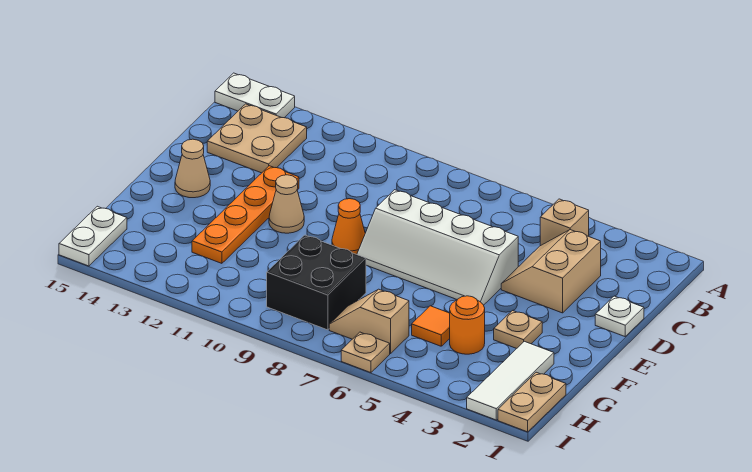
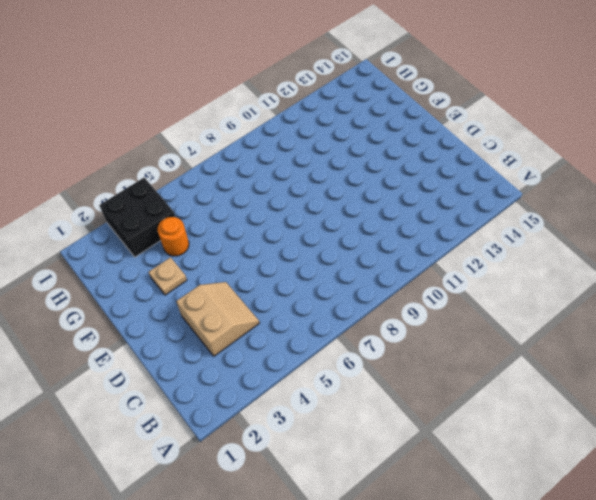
black brick H3:I4 level 1 -> black brick G8:H9 level 1
none -> white plate A14:A15 level 1
none -> tan brick B4 level 1
none -> tan plate B13:C14 level 1

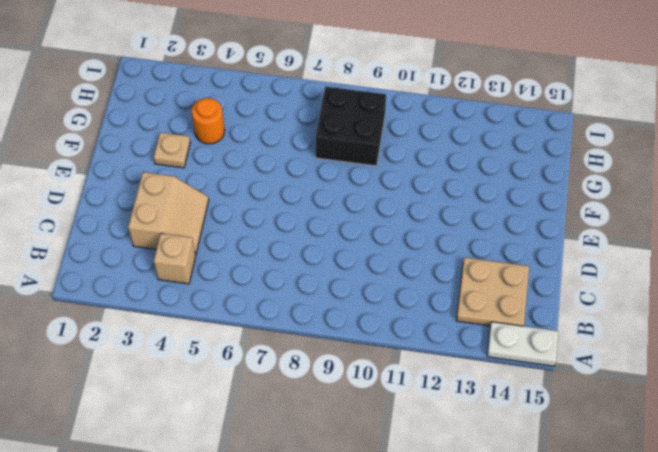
none -> white plate D1 level 1
none -> white slope D5:E8 level 1 top D
none -> orange plate D12:G12 level 1

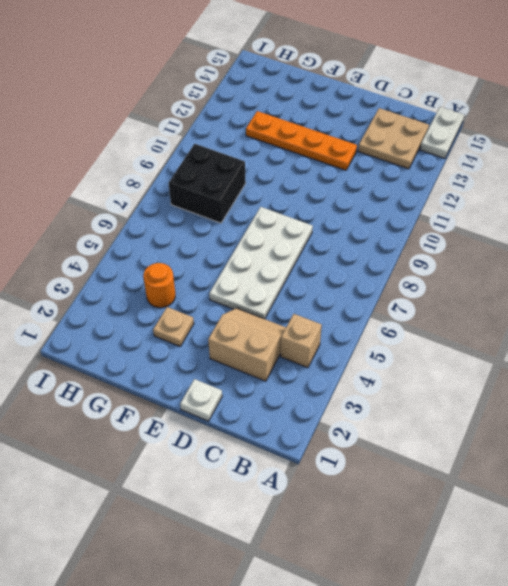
white plate D5:E8 level 1 -> white slope D5:E8 level 1 top D
none -> orange cone E9 level 1
none -> tan cone E11 level 1
none -> tan cone E14 level 1

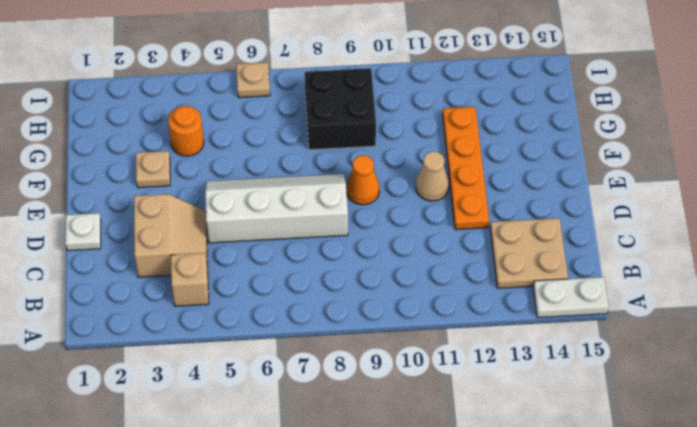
none -> tan cone E14 level 1
none -> white tile G2:I2 level 1
none -> orange tile G5 level 1

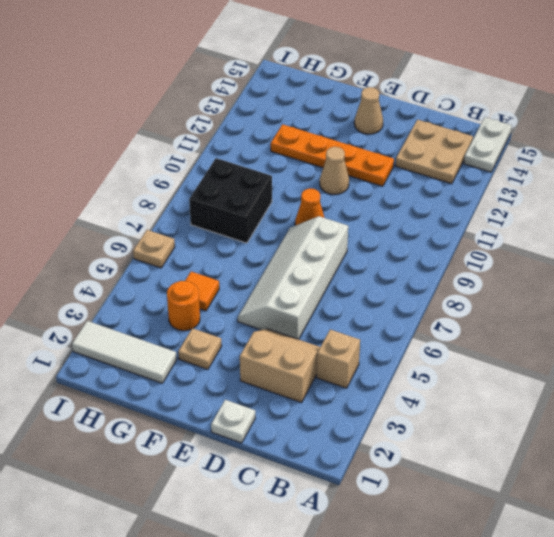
none -> tan plate H1:I1 level 1
none -> tan slope H6:H7 level 1 top 6
none -> white plate H15:I15 level 1

